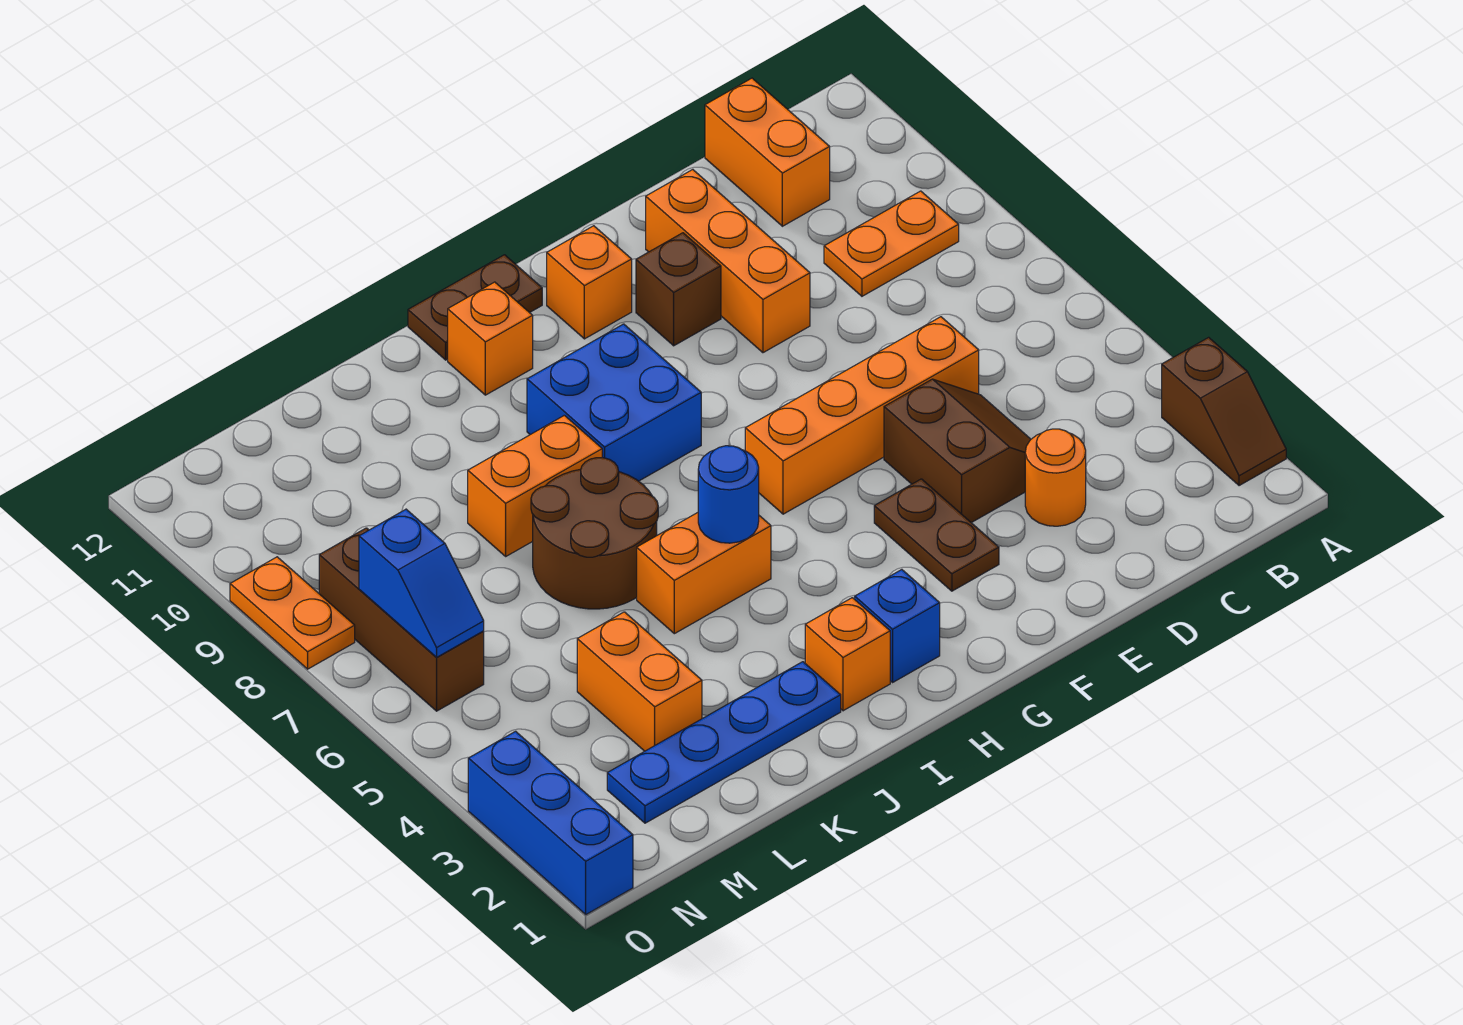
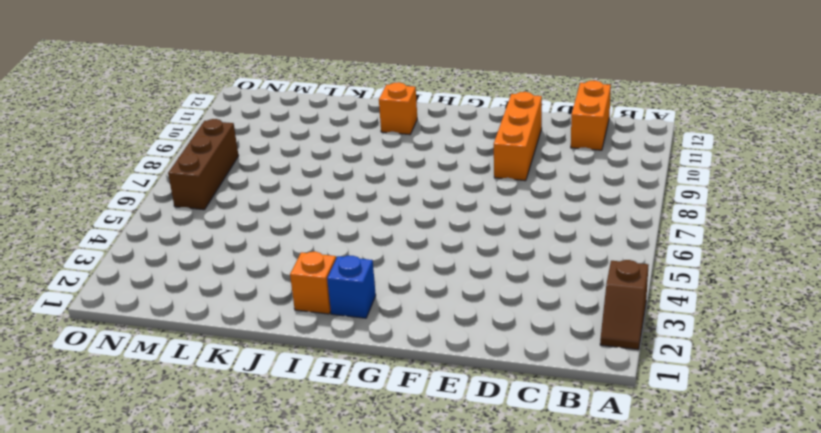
none -> orange plate B9:C9 level 1
none -> orange round brick D3 level 1
none -> brown slope D4:E5 level 1 top E

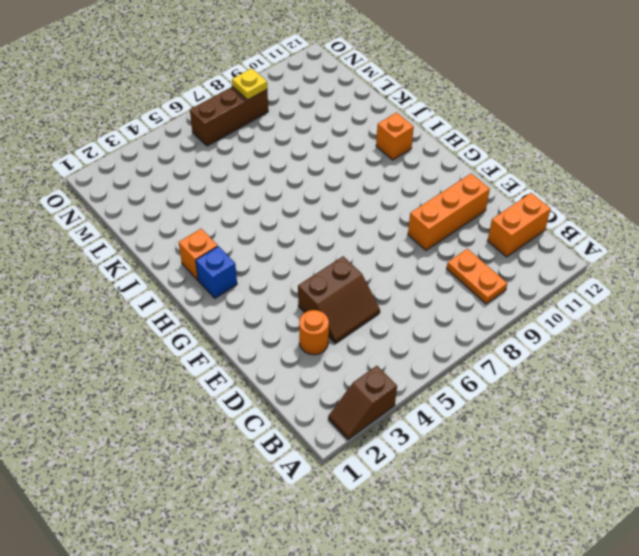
yellow plate N8 level 2 -> none
none -> orange brick D6:G6 level 1
none -> brown plate F3:F4 level 1
none -> brown brick F10 level 1

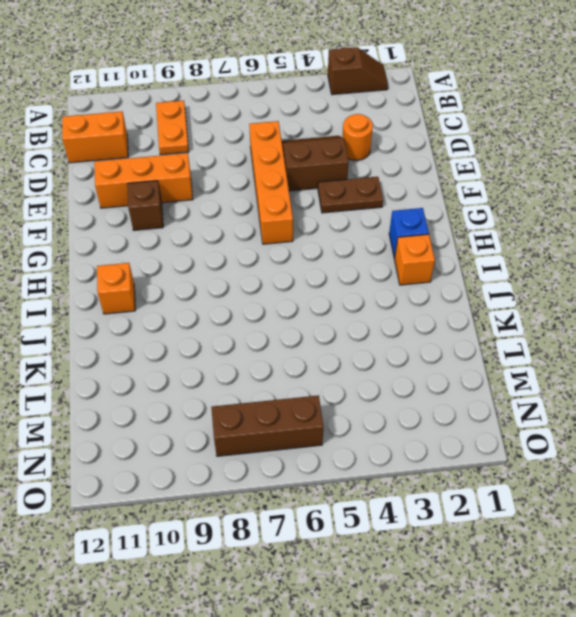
none -> orange brick G11 level 1
none -> blue brick H8:I9 level 1
none -> brown plate H12:I12 level 1

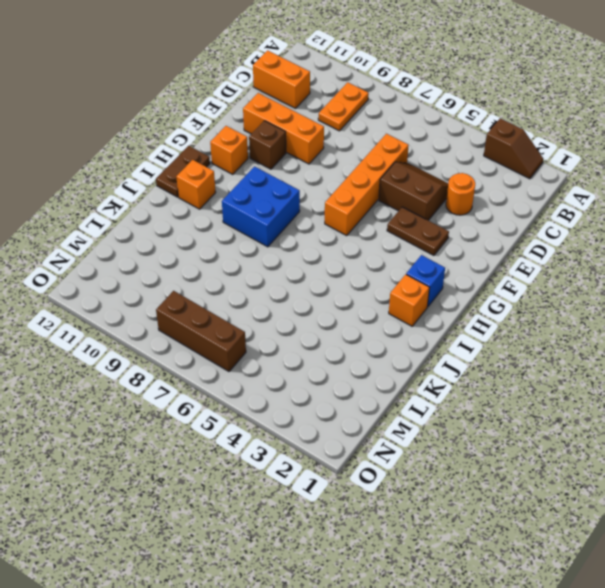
none -> orange brick I5:J5 level 1
none -> blue plate J2:M2 level 1
none -> brown round brick J6:K7 level 1

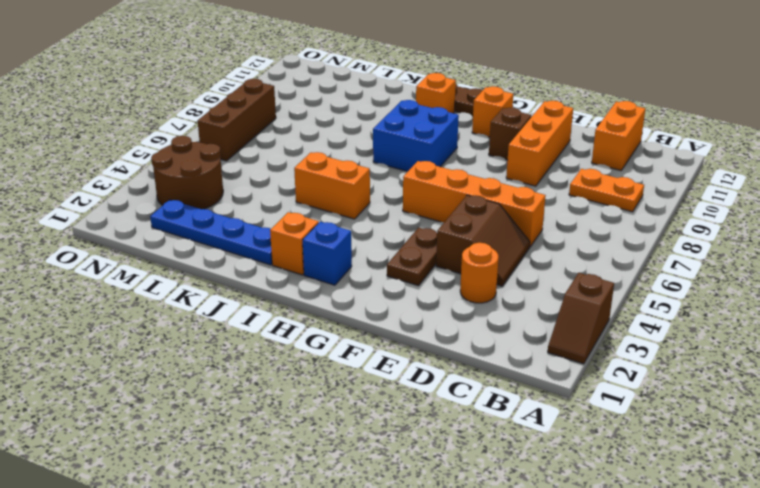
brown round brick M3:N4 level 1 -> brown round brick J6:K7 level 1
none -> orange brick J8:K8 level 1
none -> orange brick L3:L4 level 1
none -> blue brick O1:O3 level 1

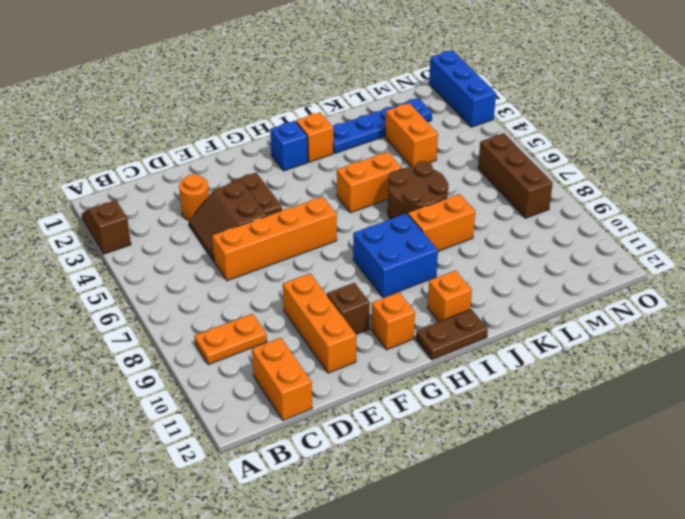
none -> orange plate O8:O9 level 1
none -> blue round brick I5 level 2
none -> blue slope N6:N7 level 2 top 7

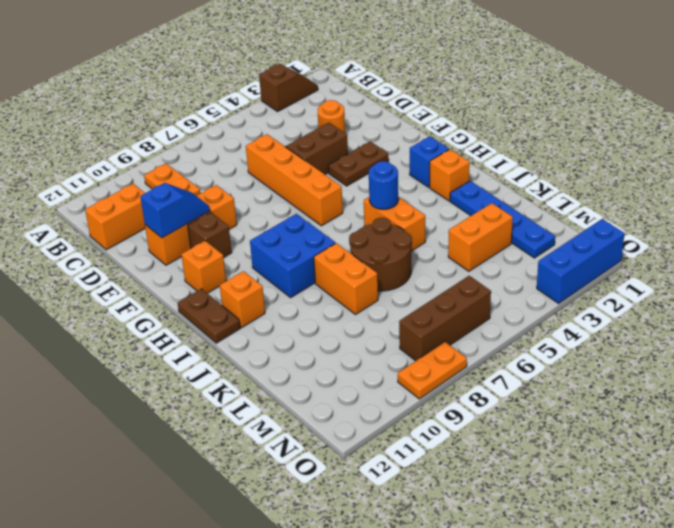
blue slope E10:E11 level 2 top 11 -> blue slope N6:N7 level 2 top 7

